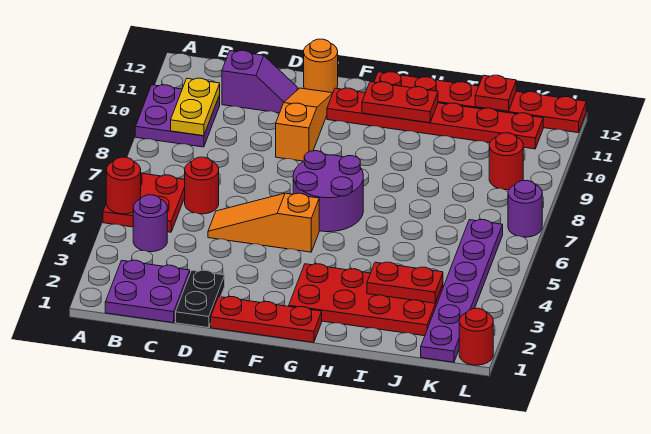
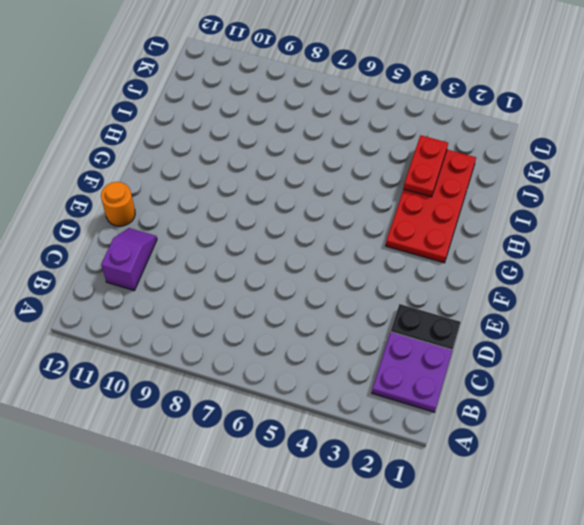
none -> red plate A5:B6 level 1
none -> purple plate A9:B10 level 1
none -> purple round brick B4 level 1

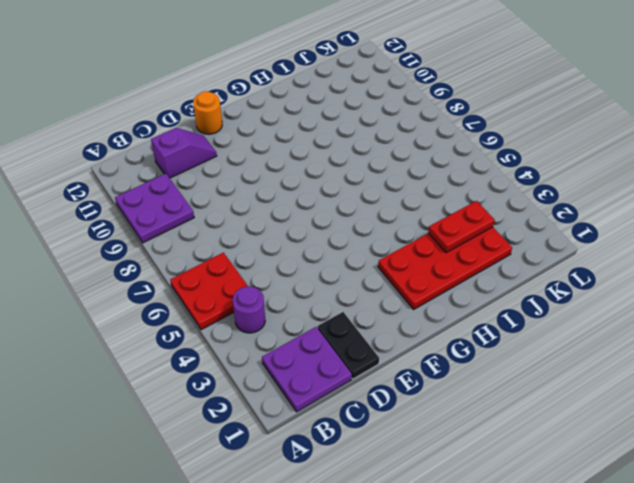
none -> red round brick C6 level 1
none -> orange slope D5:F5 level 1 top F
none -> red plate E1:G1 level 1

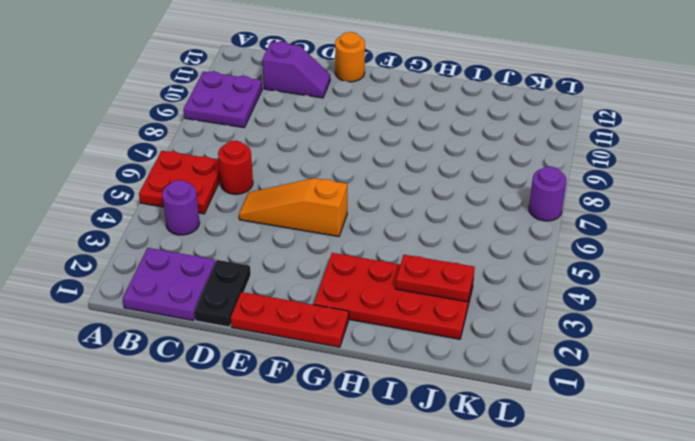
none -> orange slope E9:E11 level 1 top 9
none -> purple round brick F6:G7 level 1
none -> red plate F11:K11 level 1

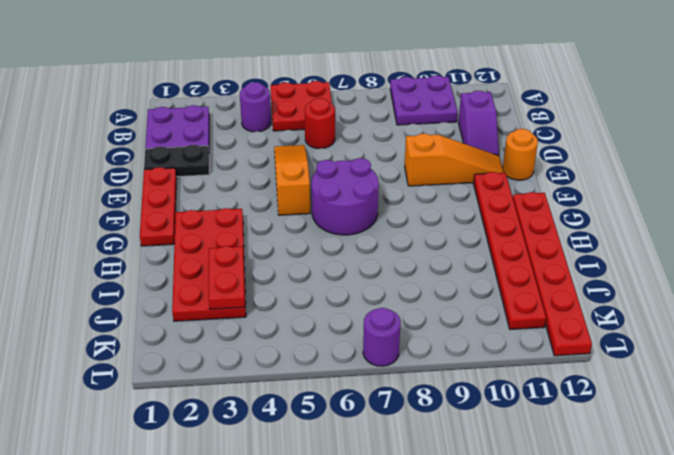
none -> purple plate K1:K6 level 1
none -> red round brick K9 level 1
none -> red round brick L1 level 1

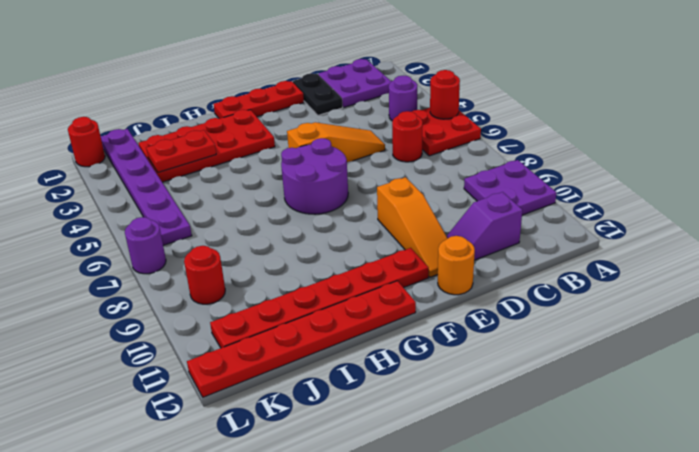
none -> yellow plate B9:B10 level 2
none -> red plate G11:H11 level 2
none -> red plate J12 level 2

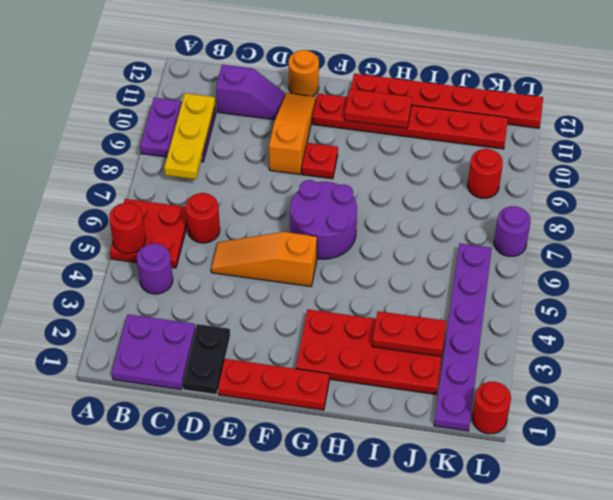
yellow plate B8:B10 level 2 -> yellow plate B9:B10 level 2
red plate F9 level 1 -> red plate J12 level 2

